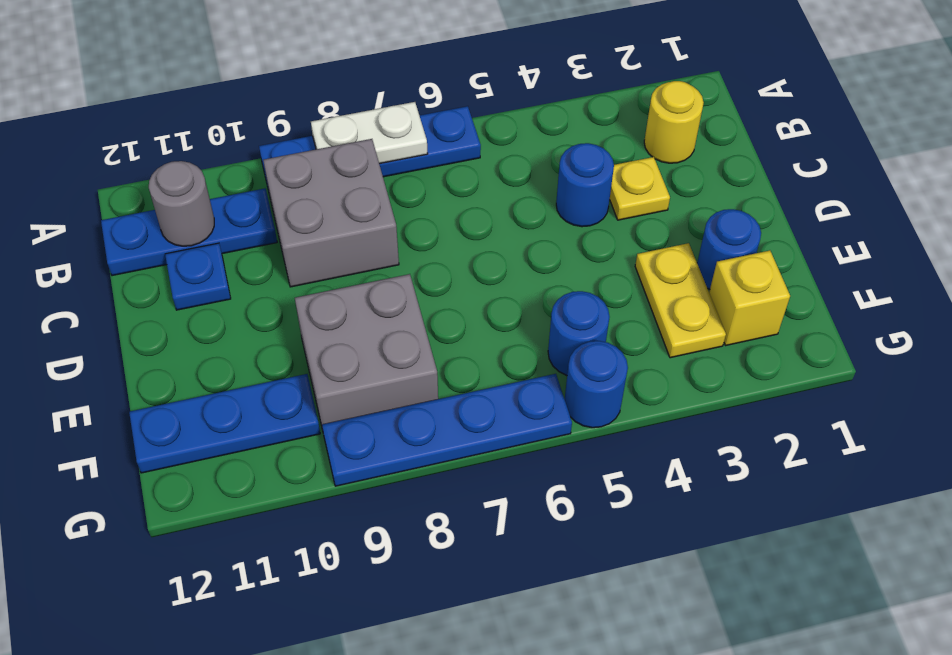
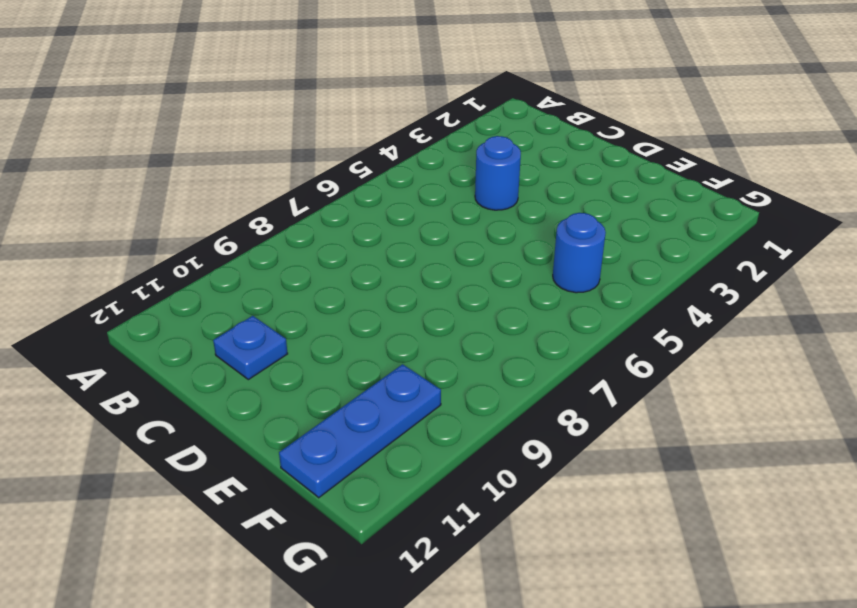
none -> blue plate A6:A9 level 1
none -> yellow round brick B2 level 1
none -> grey brick B8:C9 level 1

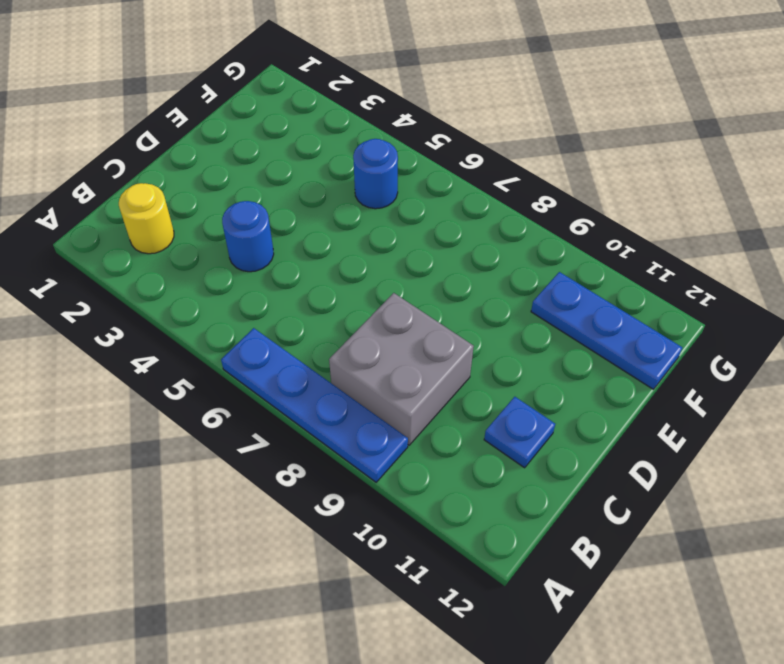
none -> blue plate B10:B12 level 1
none -> yellow plate C3 level 1
none -> blue round brick E2 level 1

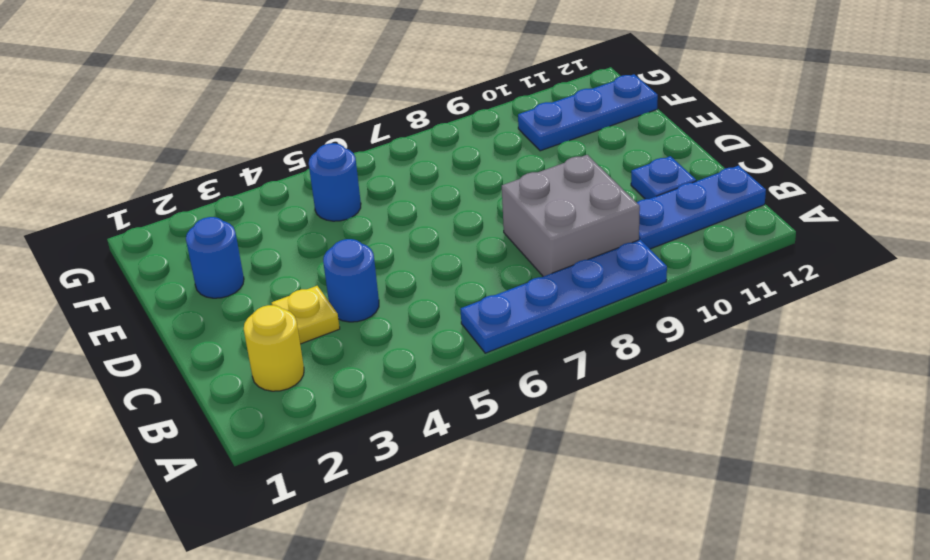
none -> yellow plate E3:F3 level 1
none -> grey brick E8:F9 level 1
none -> yellow brick F2 level 1

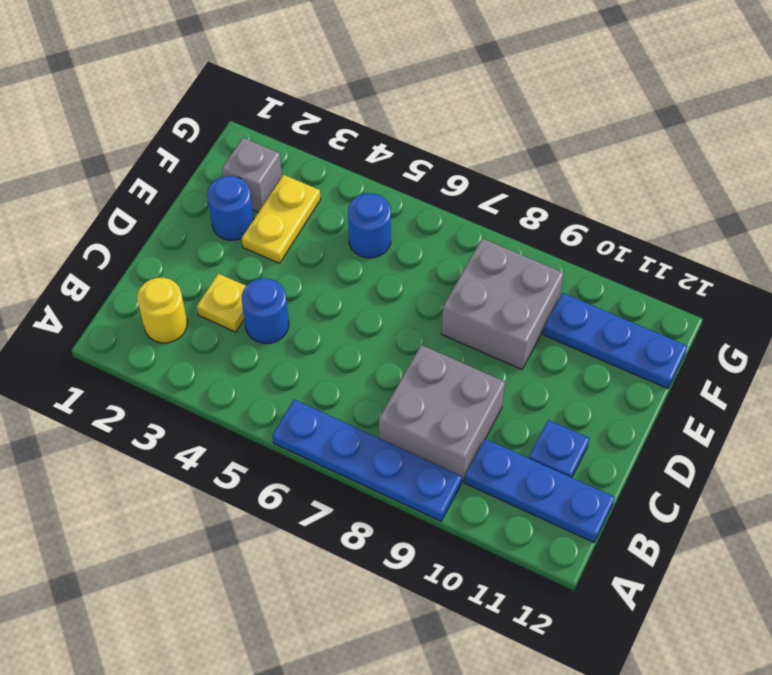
grey brick F2 level 1 -> yellow brick F2 level 1
none -> blue round brick G5 level 1
none -> blue plate G6:G9 level 1
none -> white plate A7:A8 level 2

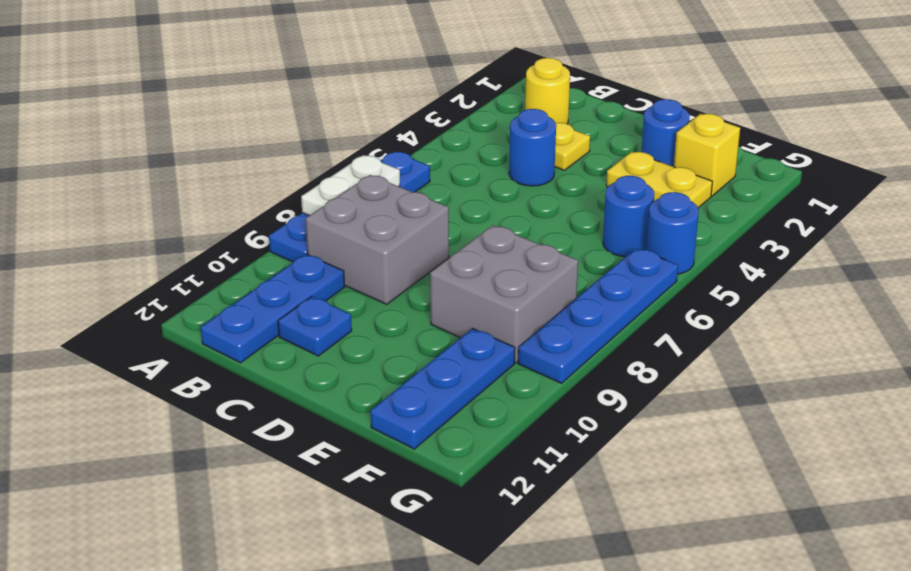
none -> grey round brick B11 level 2

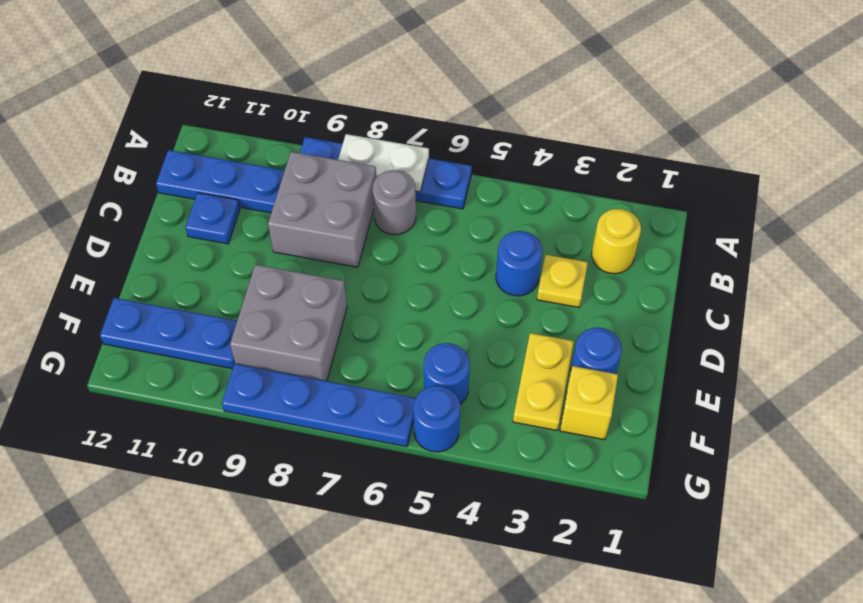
grey round brick B7 level 1 -> grey round brick B11 level 2

